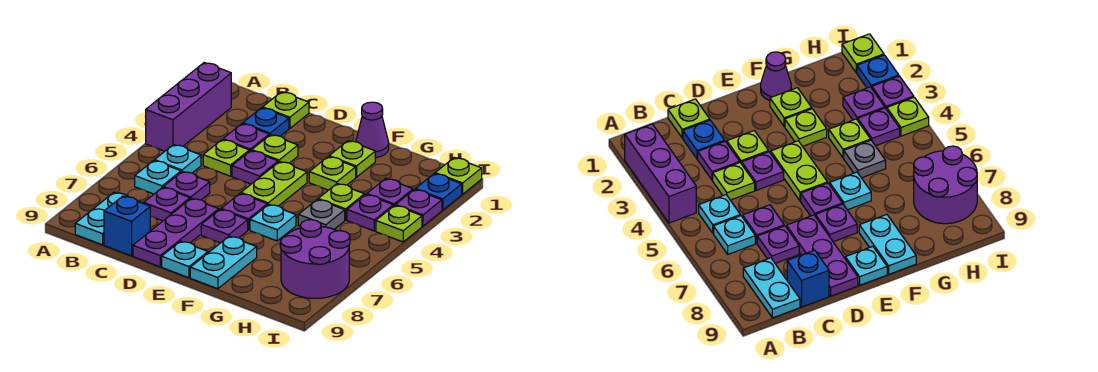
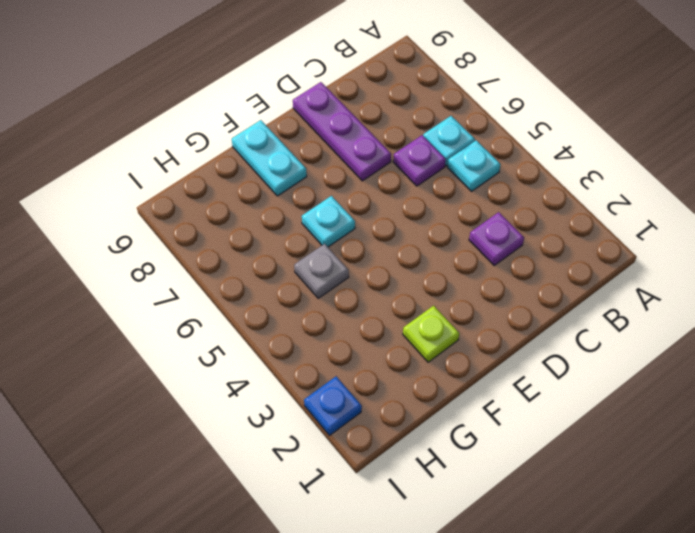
none -> purple brick A2:A4 level 1
none -> cyan plate B8:B9 level 1
none -> lime plate C1 level 1
none -> blue plate C2 level 1

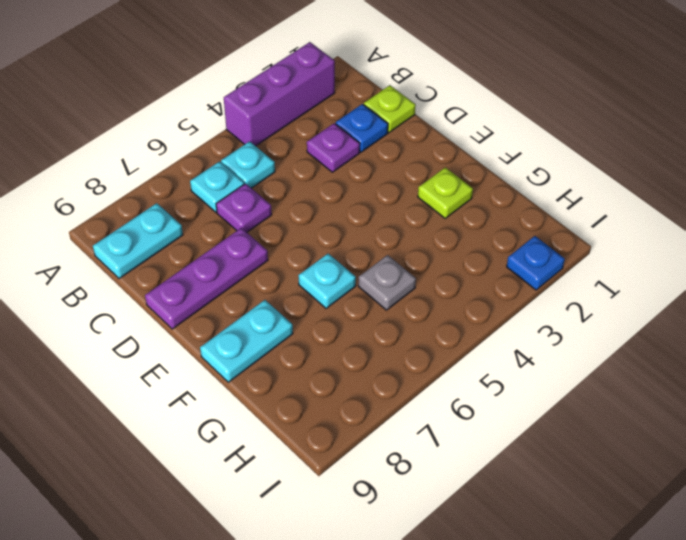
none -> lime plate C4 level 1
none -> purple plate C7 level 1
none -> blue brick C9 level 1
none -> lime plate D3 level 1

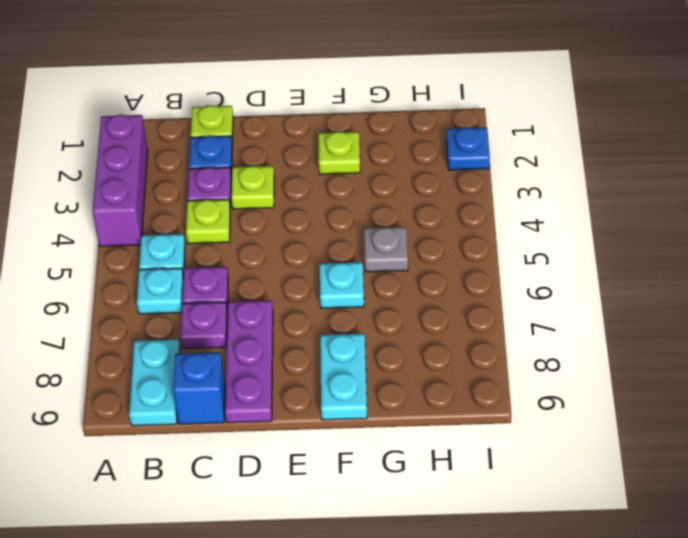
none -> purple plate D4 level 1
none -> lime plate E4:E5 level 1
none -> purple plate E6 level 1
none -> purple plate E7 level 1

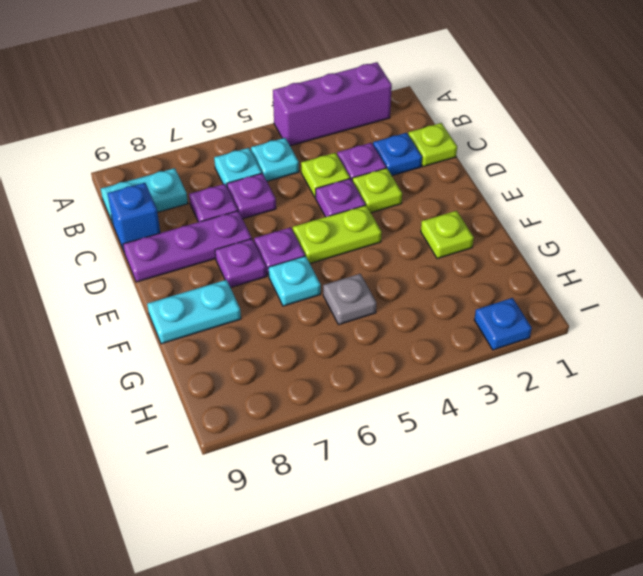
none -> cyan plate E9 level 1
none -> purple cone F1 level 1
none -> lime plate F3 level 1
none -> lime plate G4 level 1

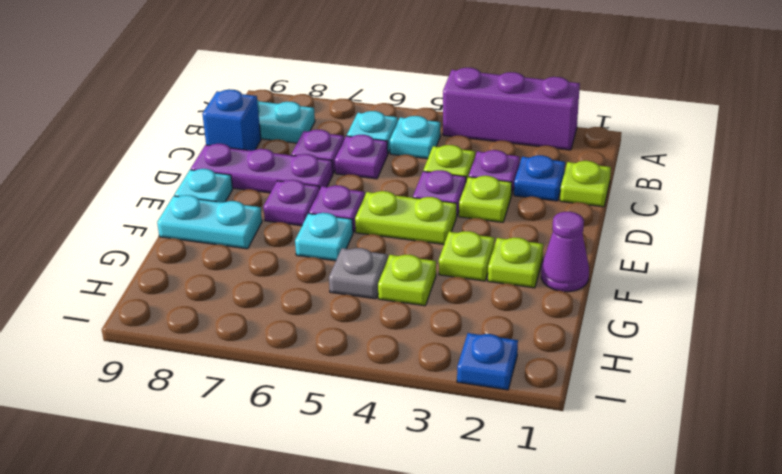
none -> purple plate H3 level 1
none -> purple plate H4 level 1
none -> purple round brick H7:I8 level 1
none -> lime plate I1 level 1

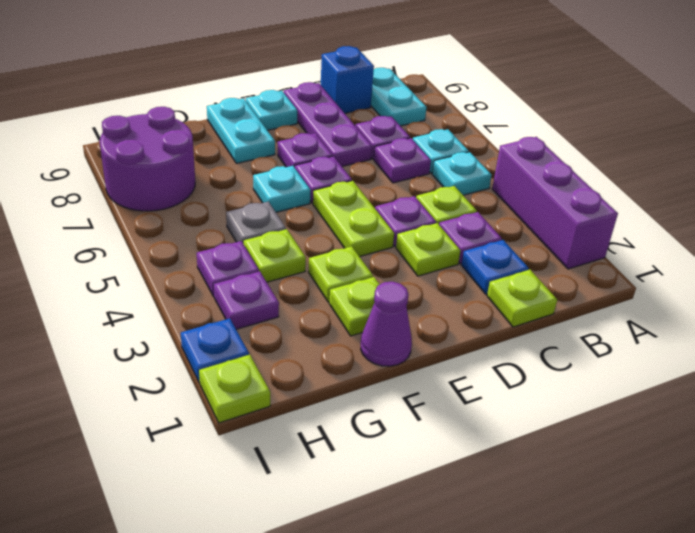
none -> purple plate I3 level 1
none -> lime plate I4 level 1

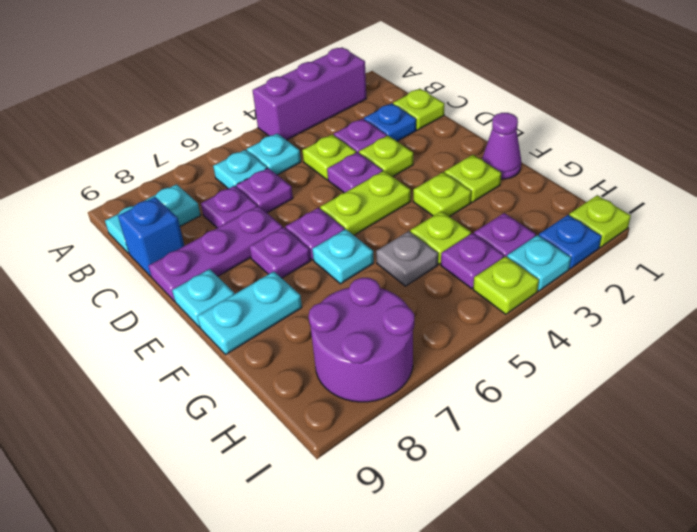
cyan plate I3 level 1 -> purple plate I3 level 1

